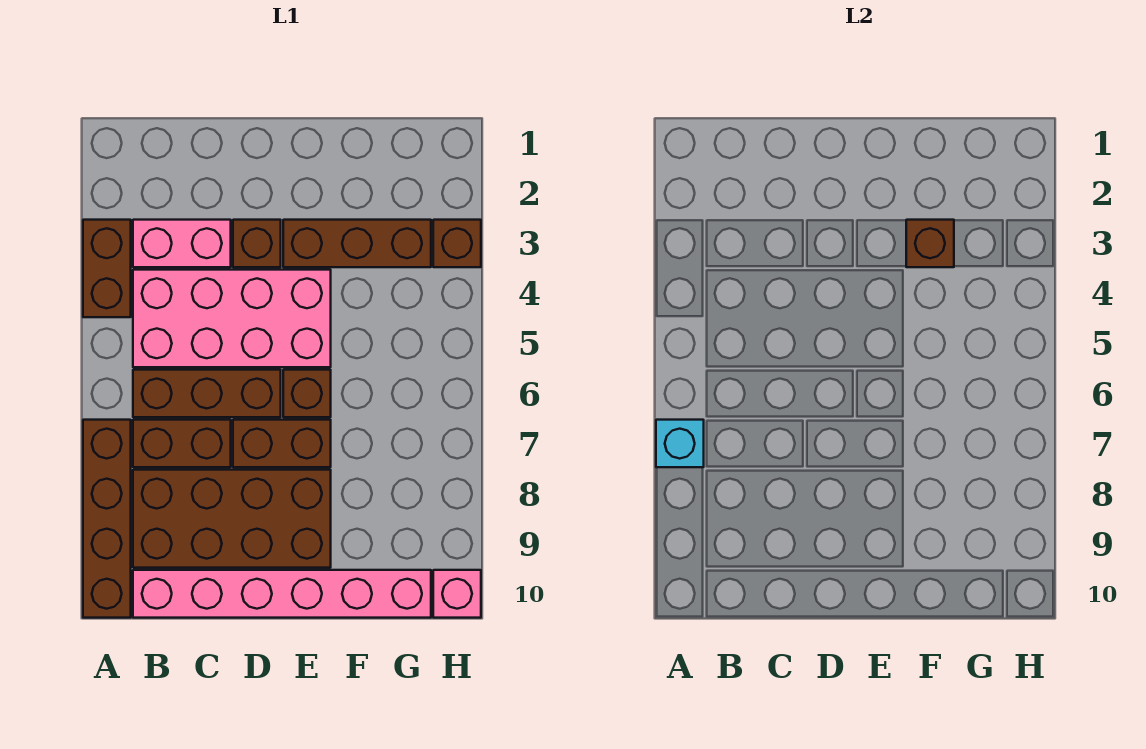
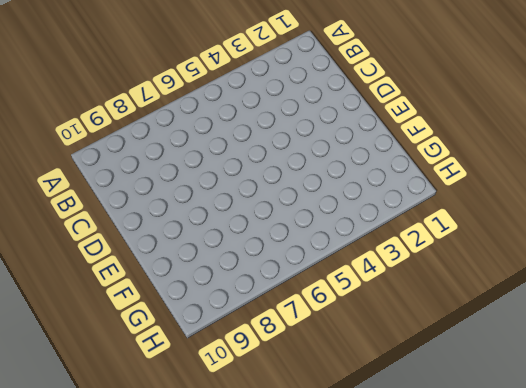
none -> brown brick A3:A4 level 1
none -> brown brick A7:A10 level 1
none -> pink brick B3:C3 level 1

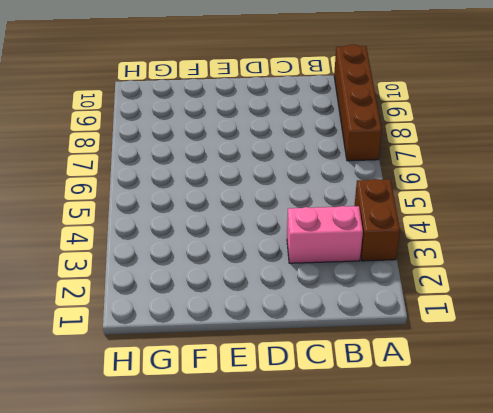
none -> pink brick B4:E5 level 1
none -> brown brick B6:D6 level 1
none -> brown brick B7:C7 level 1

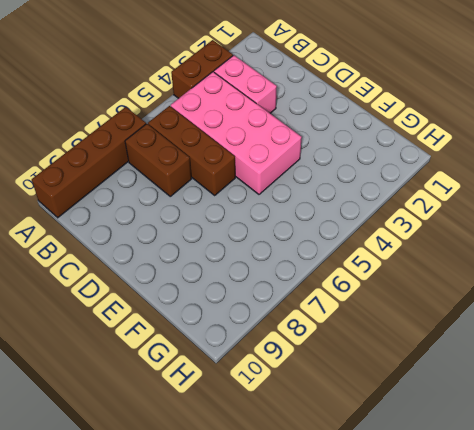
none -> brown brick B8:E9 level 1
none -> pink brick B10:G10 level 1
none -> brown brick D3 level 1

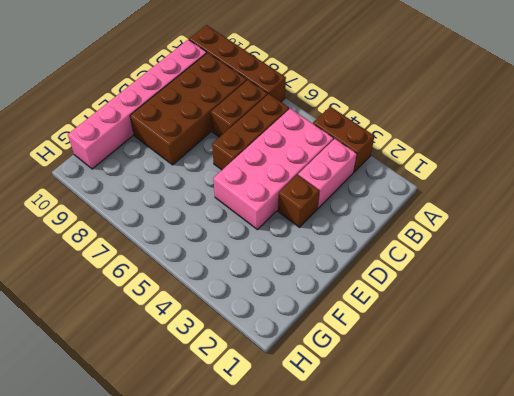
none -> brown brick D7:E7 level 1
none -> brown brick E3:G3 level 1
none -> brown brick E6 level 1

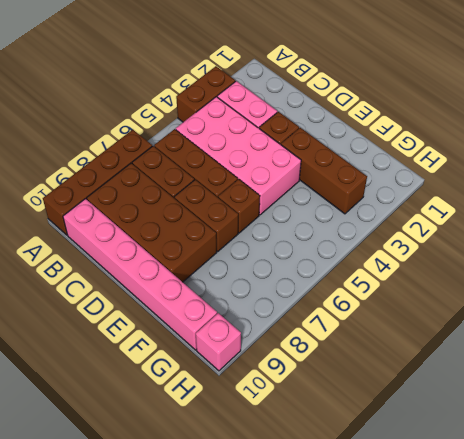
none -> brown brick H3 level 1
none -> cyan brick A7 level 2
none -> brown brick F3 level 2

